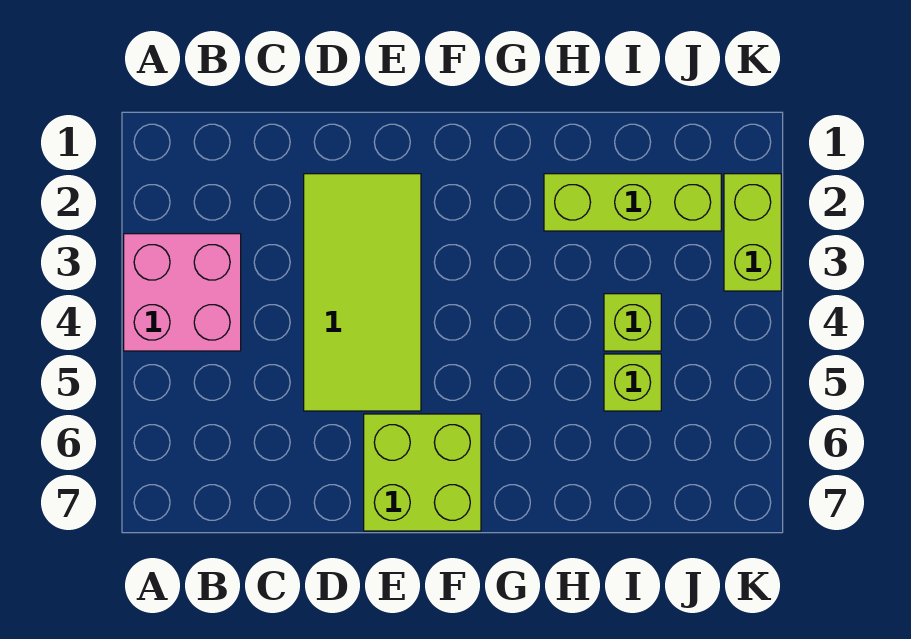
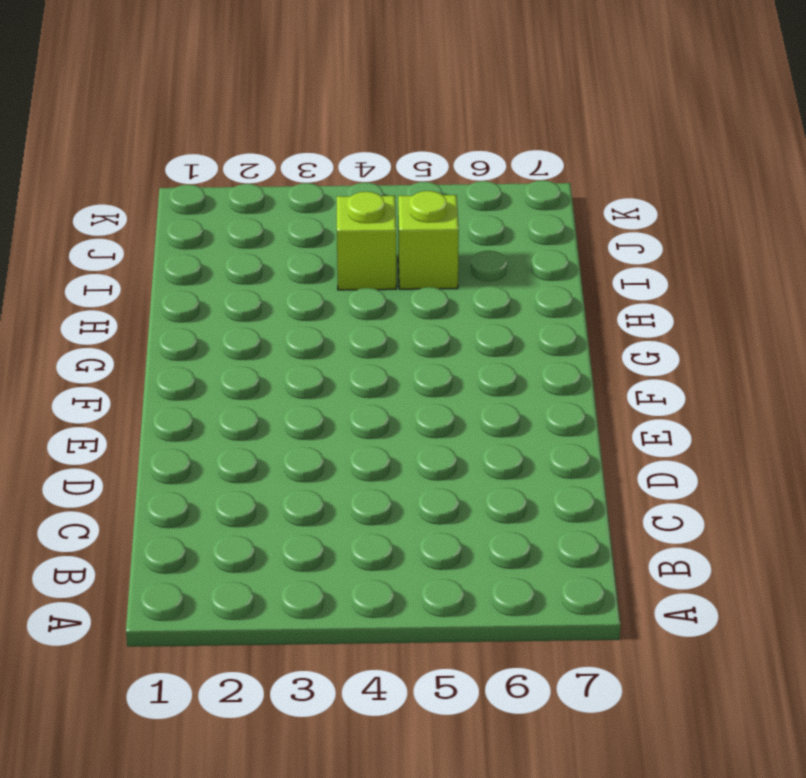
none -> pink brick A3:B4 level 1
none -> lime tile D2:E5 level 1

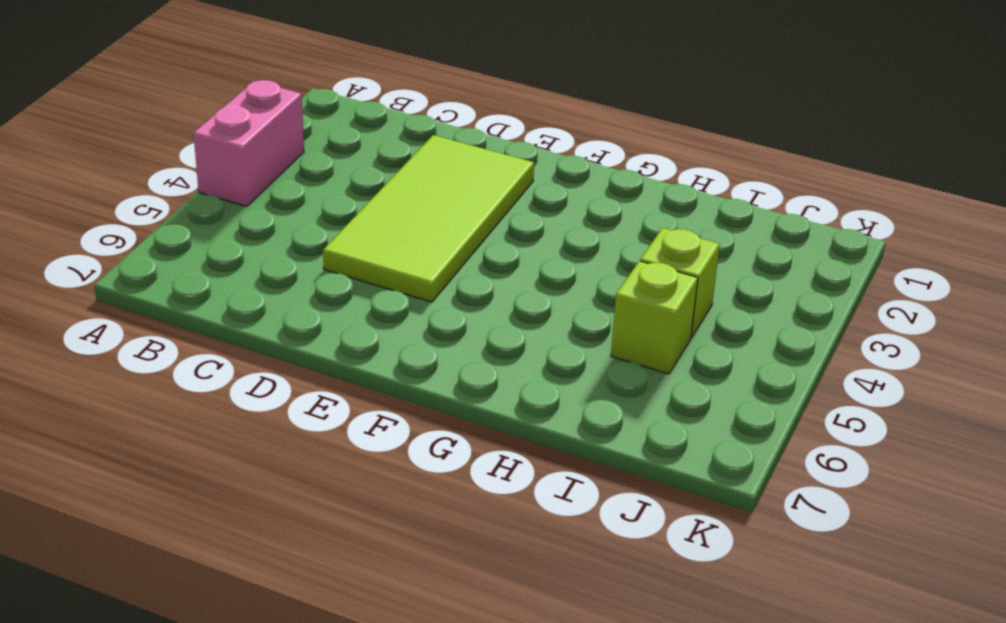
pink brick A3:A4 level 1 -> pink brick A3:B4 level 1
none -> lime brick E6:F7 level 1
none -> lime brick H2:J2 level 1

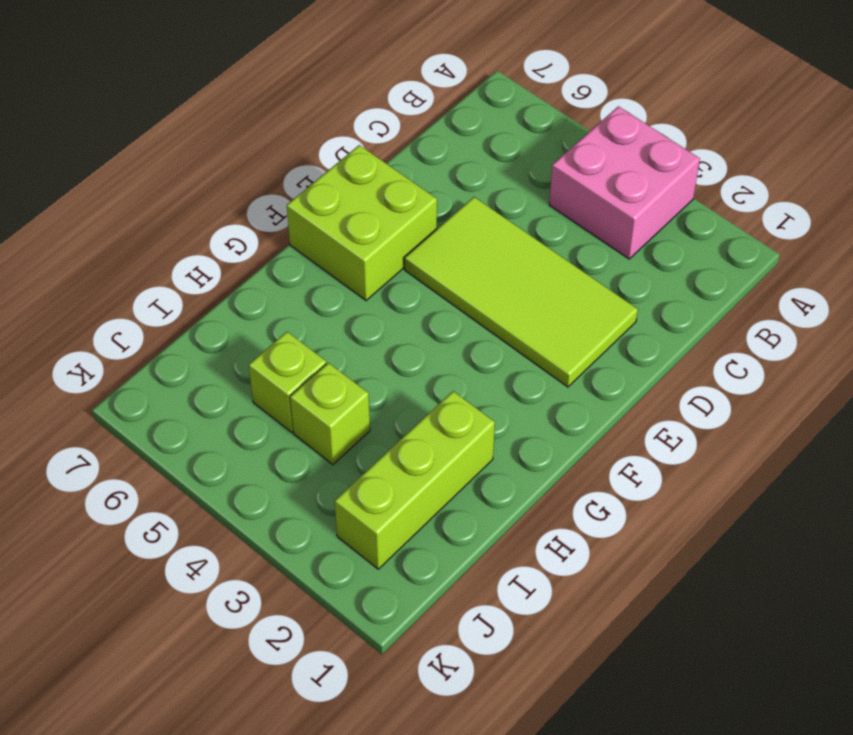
none -> lime brick K2:K3 level 1

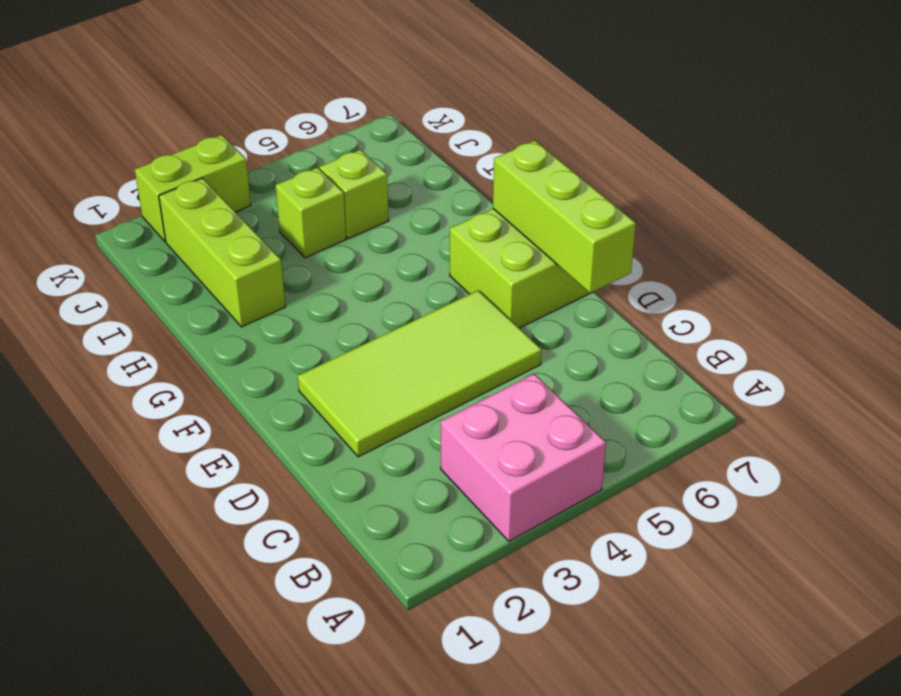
lime brick D7:F7 level 2 -> none

